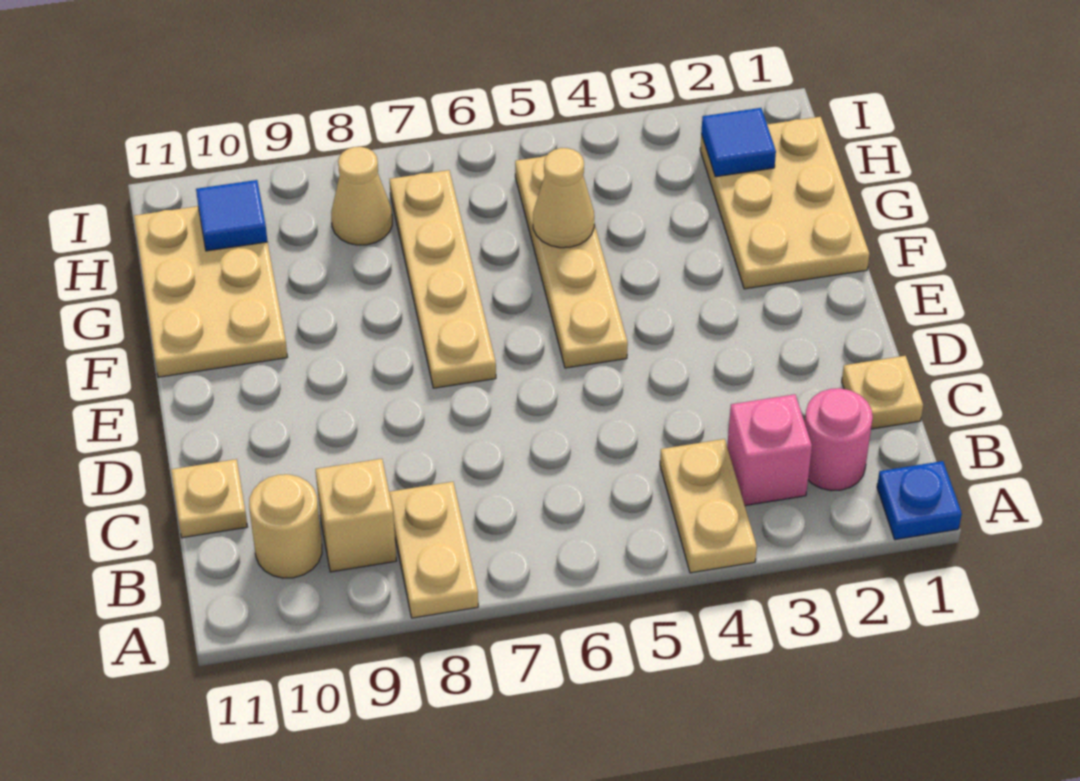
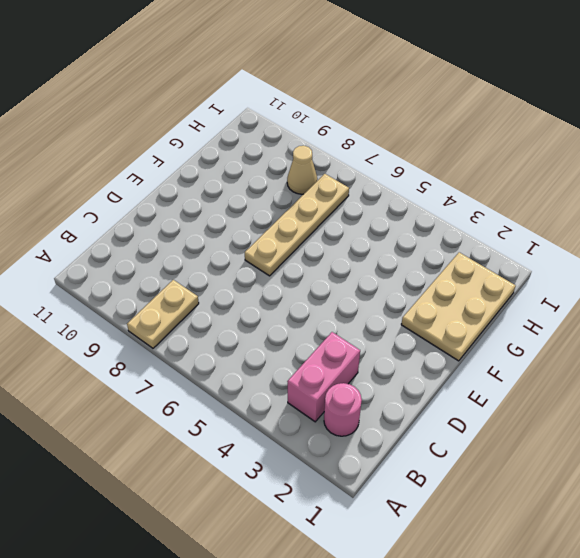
pink brick B3:C3 level 1 -> pink brick B3 level 1
none -> blue plate A1 level 1
none -> tan plate A4:B4 level 1
none -> tan brick B9 level 1

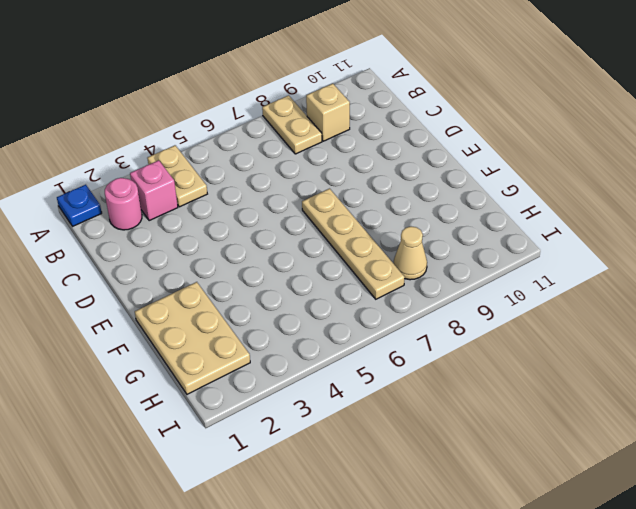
none -> tan round brick B10 level 1
none -> tan plate C1 level 1
none -> tan plate C11 level 1

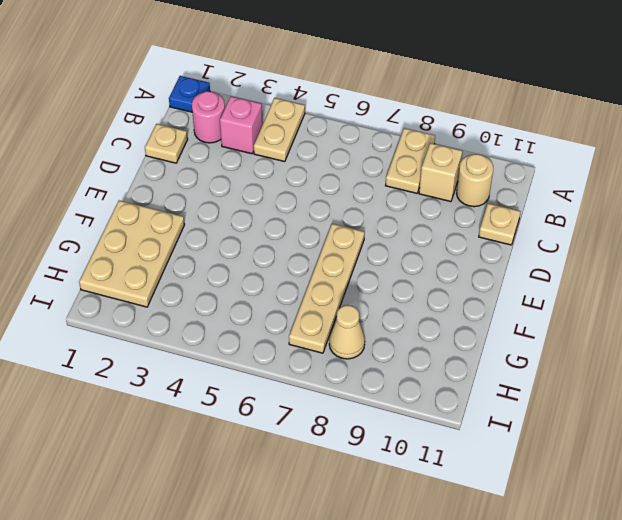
none -> tan plate E5:H5 level 1
none -> tan plate F10:H11 level 1
none -> tan cone G5 level 2

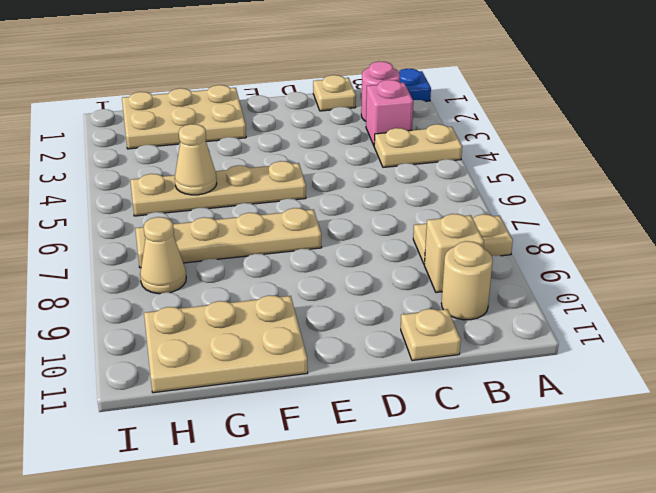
none -> blue tile H2 level 2
none -> blue tile H10 level 2

